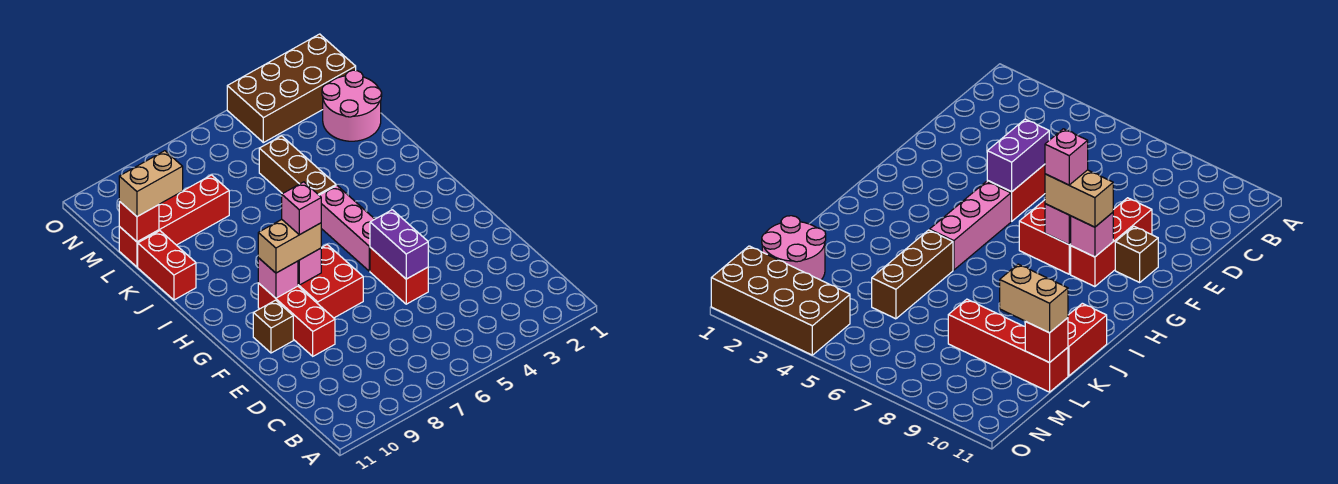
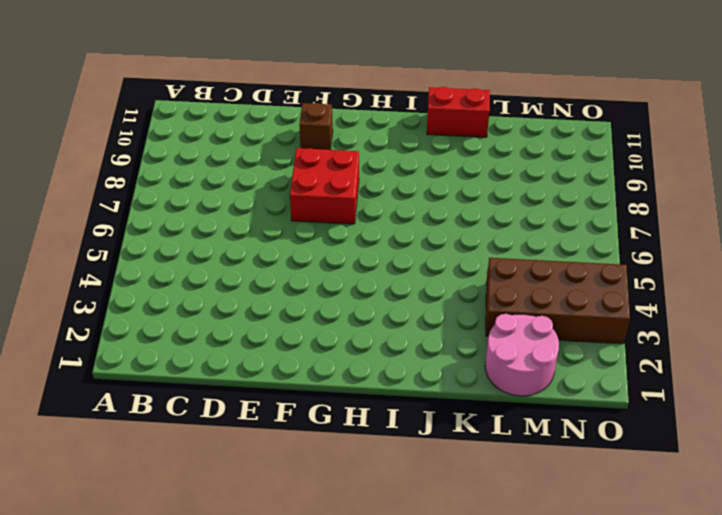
brown brick L3:O4 level 1 -> brown brick N1:O4 level 1
none -> red brick E5:F5 level 1
none -> red brick E9:G9 level 1
none -> pink brick G5:I5 level 1

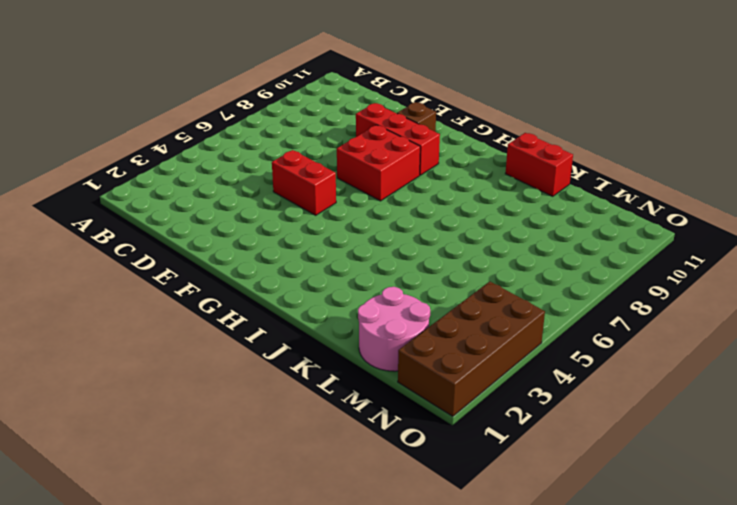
none -> pink brick G5:I5 level 1
none -> brown brick J5:L5 level 1
none -> red brick L8:L11 level 1

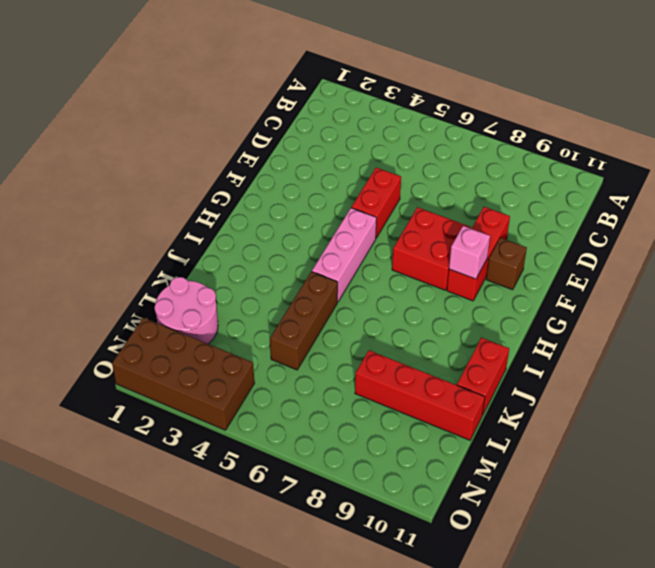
none -> purple brick E5:F5 level 2
none -> pink brick G8 level 2
none -> red brick L11 level 2

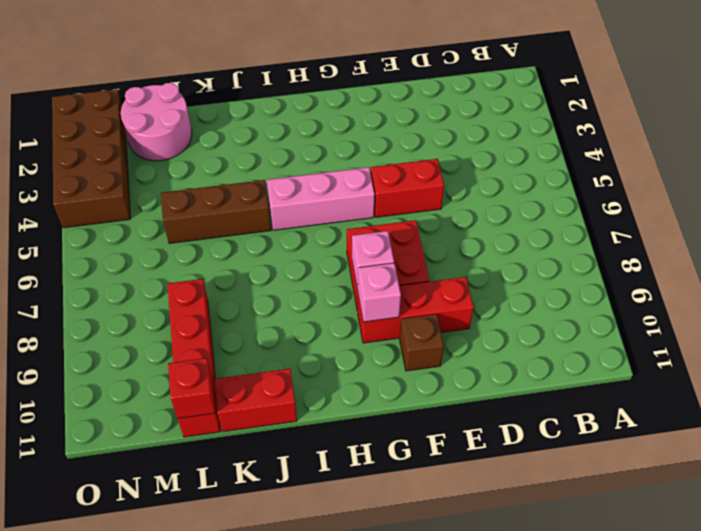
none -> purple brick E5:F5 level 2
none -> tan brick G8:G9 level 3
none -> tan brick L10:L11 level 3

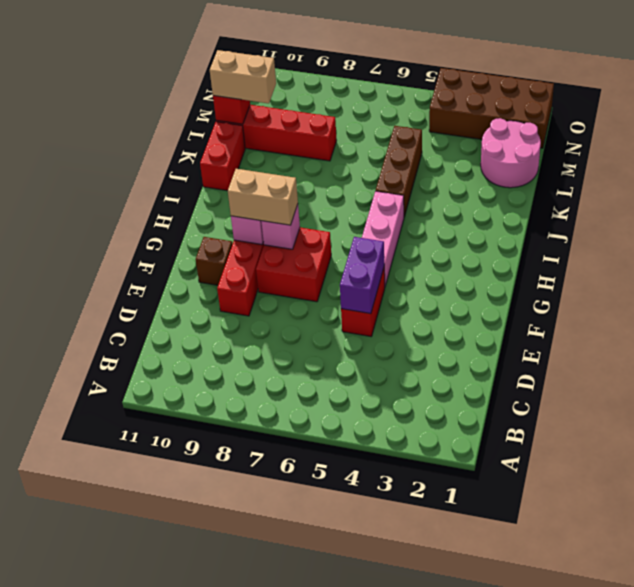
none -> pink brick G8 level 4

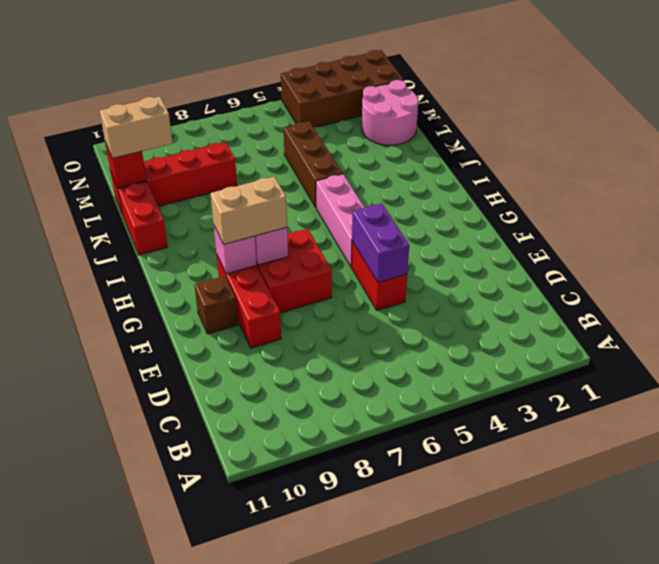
none -> pink brick G8 level 4

